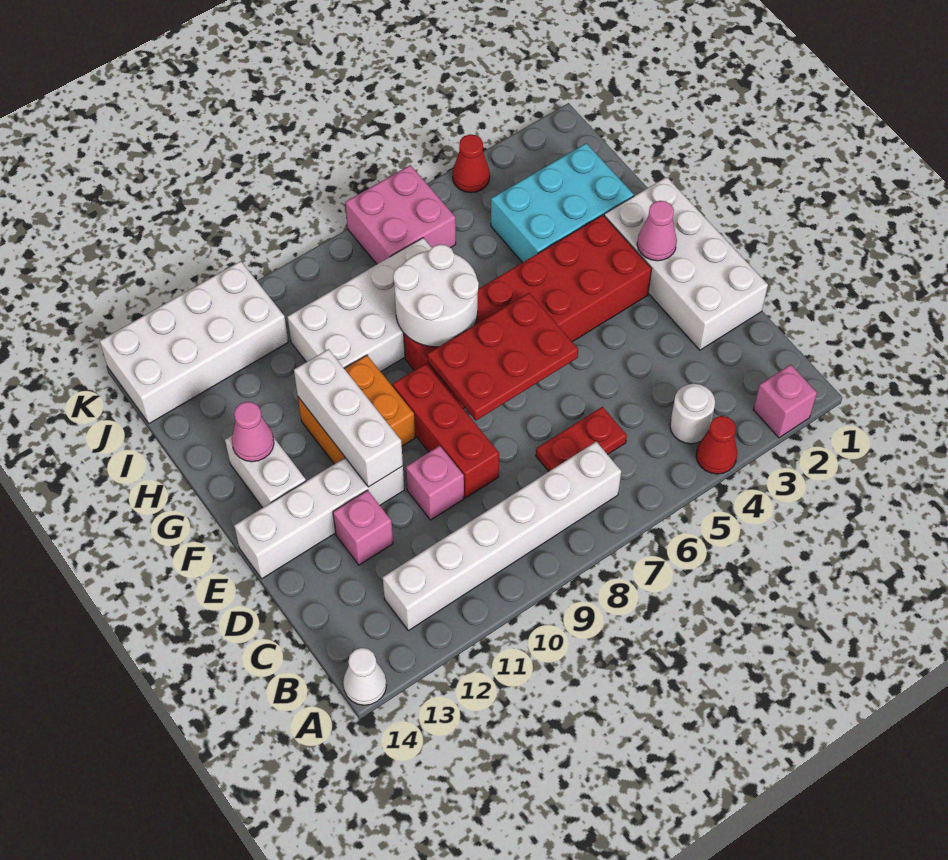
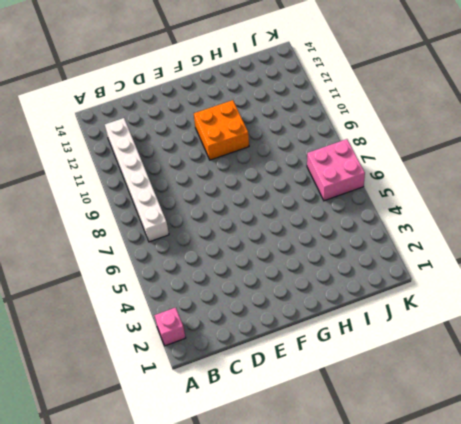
none -> red cone A4 level 1
none -> white cone A14 level 1
none -> white round brick B4 level 1

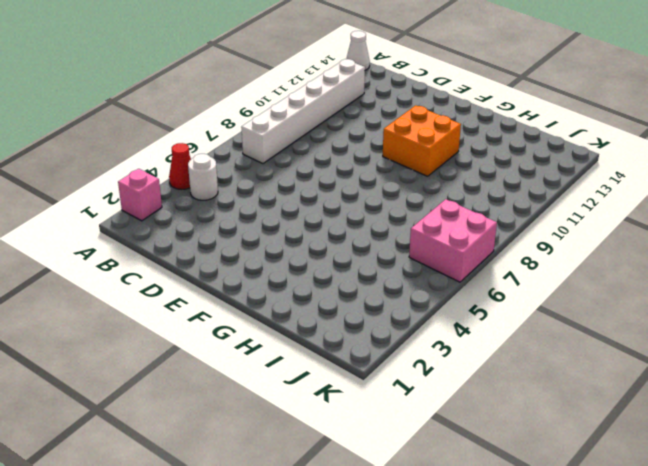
none -> red plate C6:C7 level 1
none -> white brick D1:G2 level 1
none -> red brick D9:F9 level 1

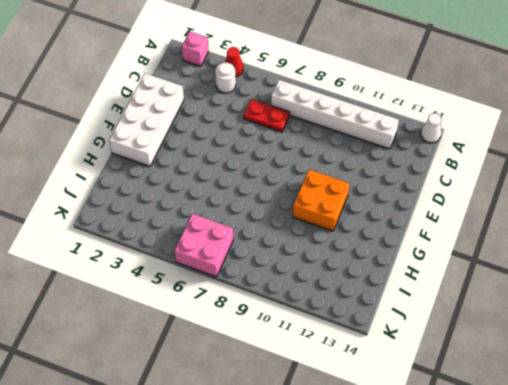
none -> red brick D9:F9 level 1
none -> pink brick D10 level 1
none -> pink brick D12 level 1

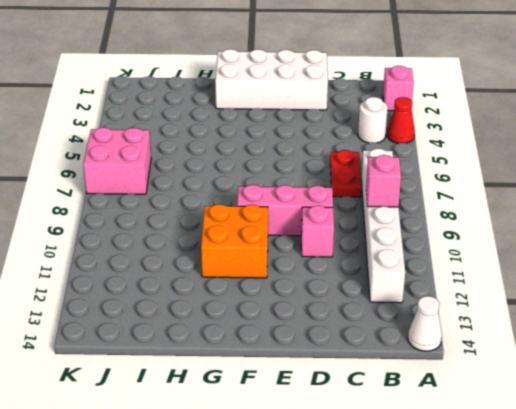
pink brick B9 level 2 -> pink brick D12 level 1
pink brick D9:F9 level 1 -> red brick D9:F9 level 1
none -> white brick E11:E14 level 1
none -> red brick F3:G8 level 1
none -> white brick F13:G13 level 1

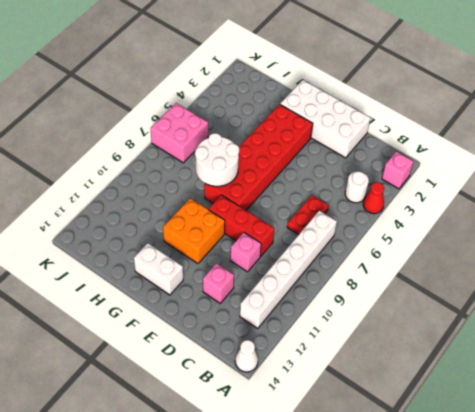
none -> white brick E11:E14 level 1
none -> cyan brick H2:I4 level 1
none -> white brick H7:I10 level 1

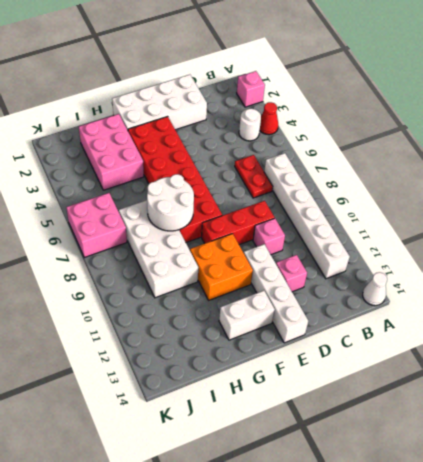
pink brick H2:I4 level 1 -> cyan brick H2:I4 level 1
none -> white brick J11:K14 level 1
none -> red cone K4 level 1
none -> red plate E6:F8 level 2

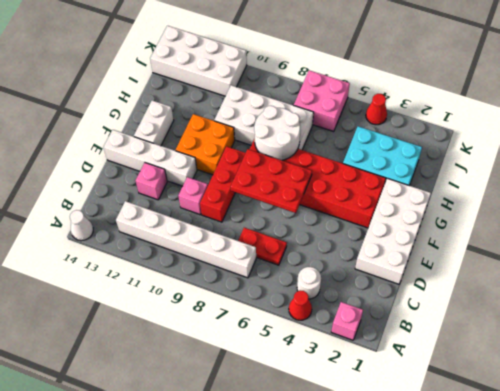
none -> white brick E11:G11 level 2
none -> pink cone F2 level 2
none -> pink cone G13 level 2

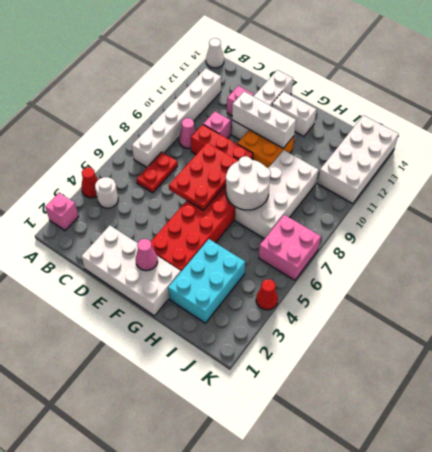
pink cone C9 level 1 -> pink cone G13 level 2

